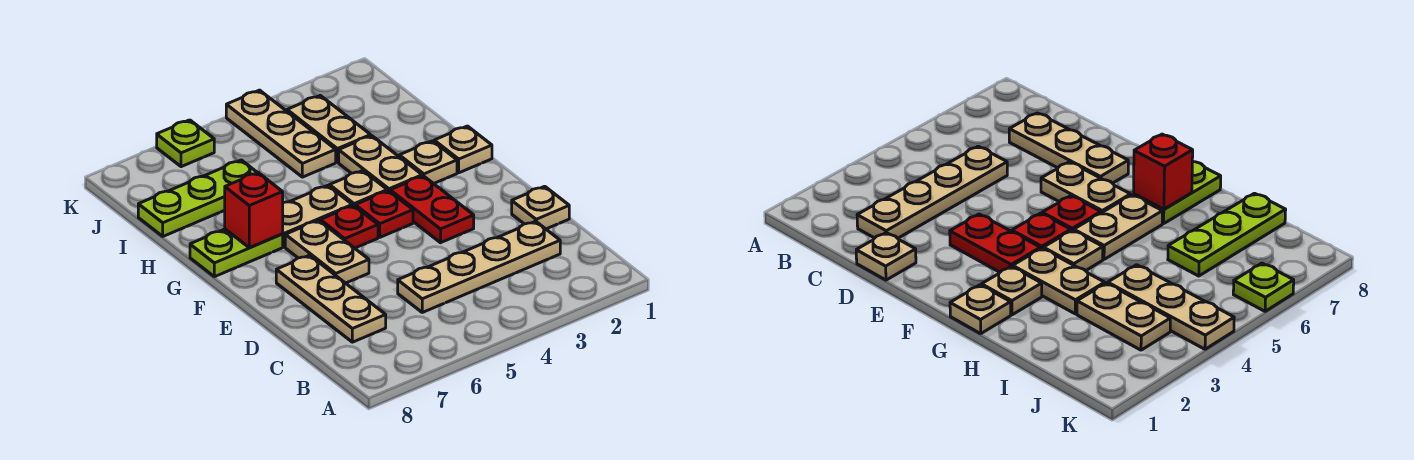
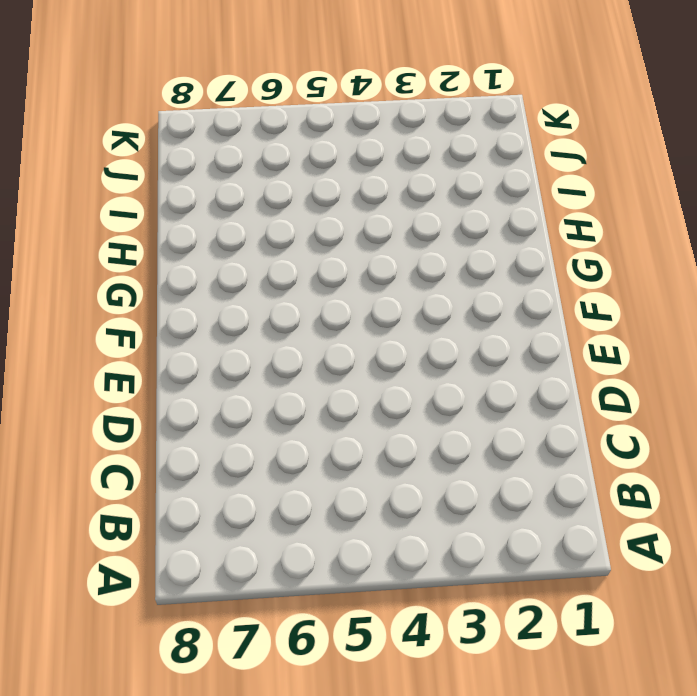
none -> tan plate C2:C5 level 1
none -> tan plate C7:E7 level 1
none -> tan plate D1 level 1

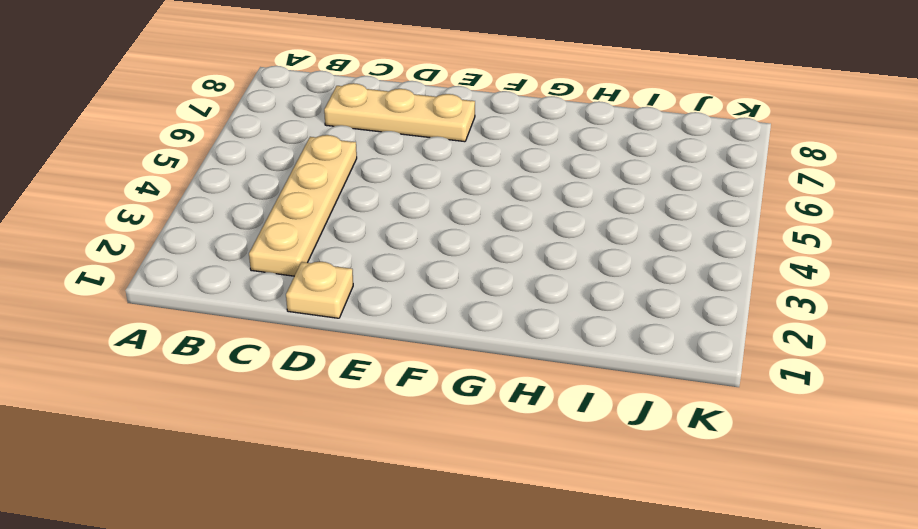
none -> red plate E3:F3 level 1
none -> tan plate E6:F6 level 1
none -> red plate F4 level 1

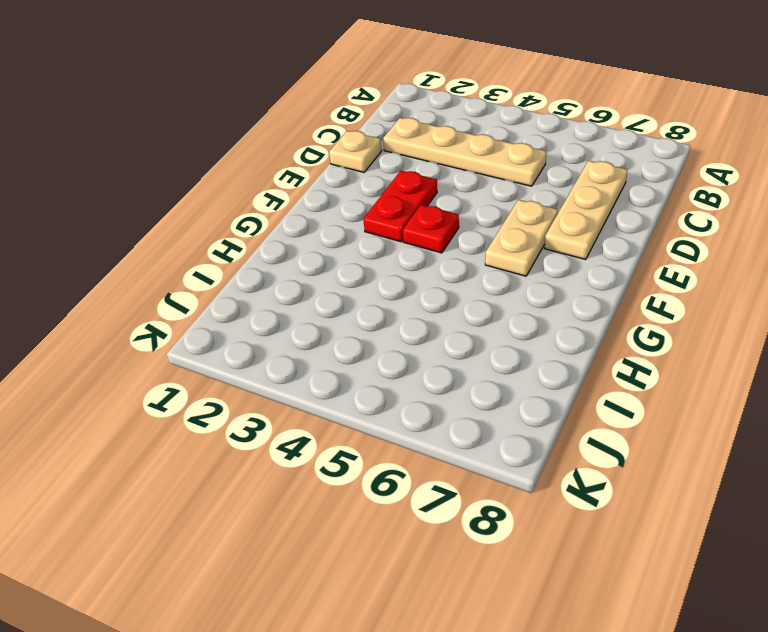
none -> red plate F5 level 1
none -> tan plate G1 level 1
none -> tan plate G2 level 1

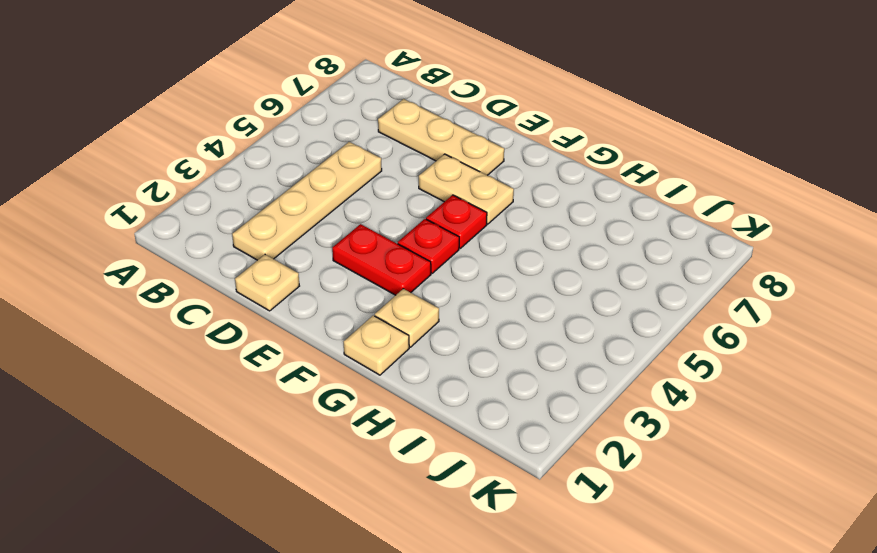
none -> tan plate G3:H3 level 1
none -> tan plate G4 level 1
none -> tan plate G5:G6 level 1

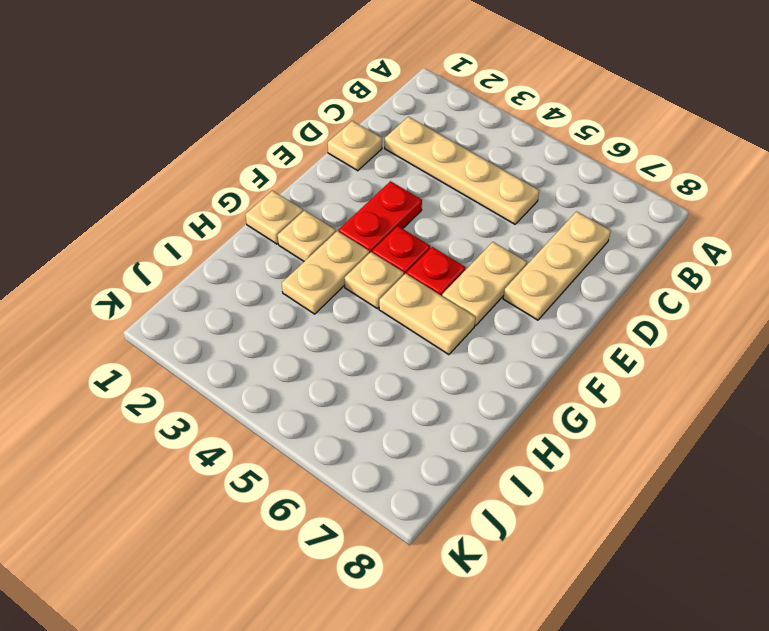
none -> lime plate G7:G8 level 1
none -> tan plate I3:J3 level 1
none -> tan plate I4:K4 level 1

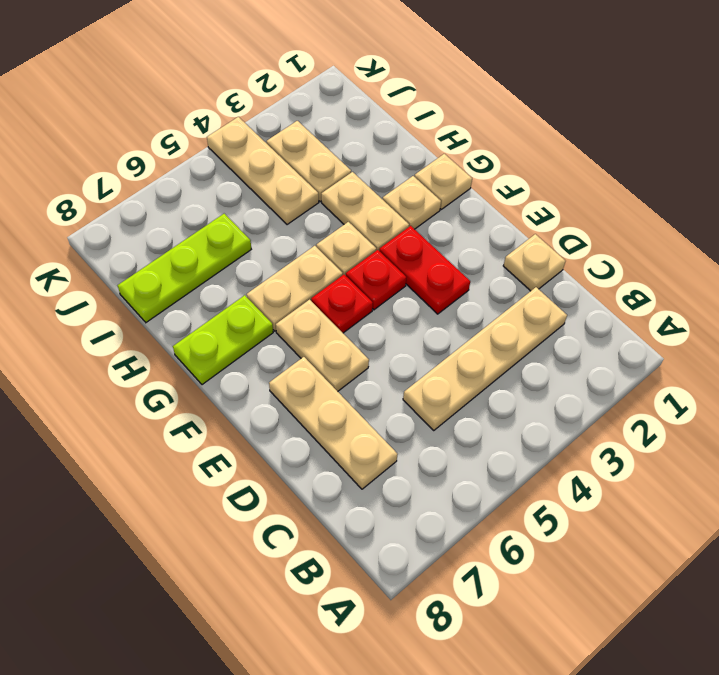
none -> lime plate K6 level 1
none -> red brick G7 level 2

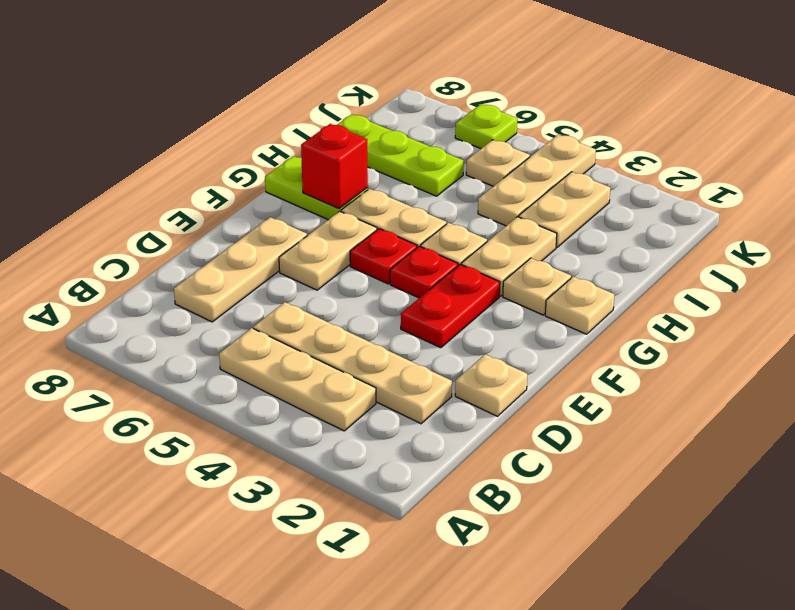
tan plate B3:B5 level 1 -> none
tan plate J5 level 1 -> none

